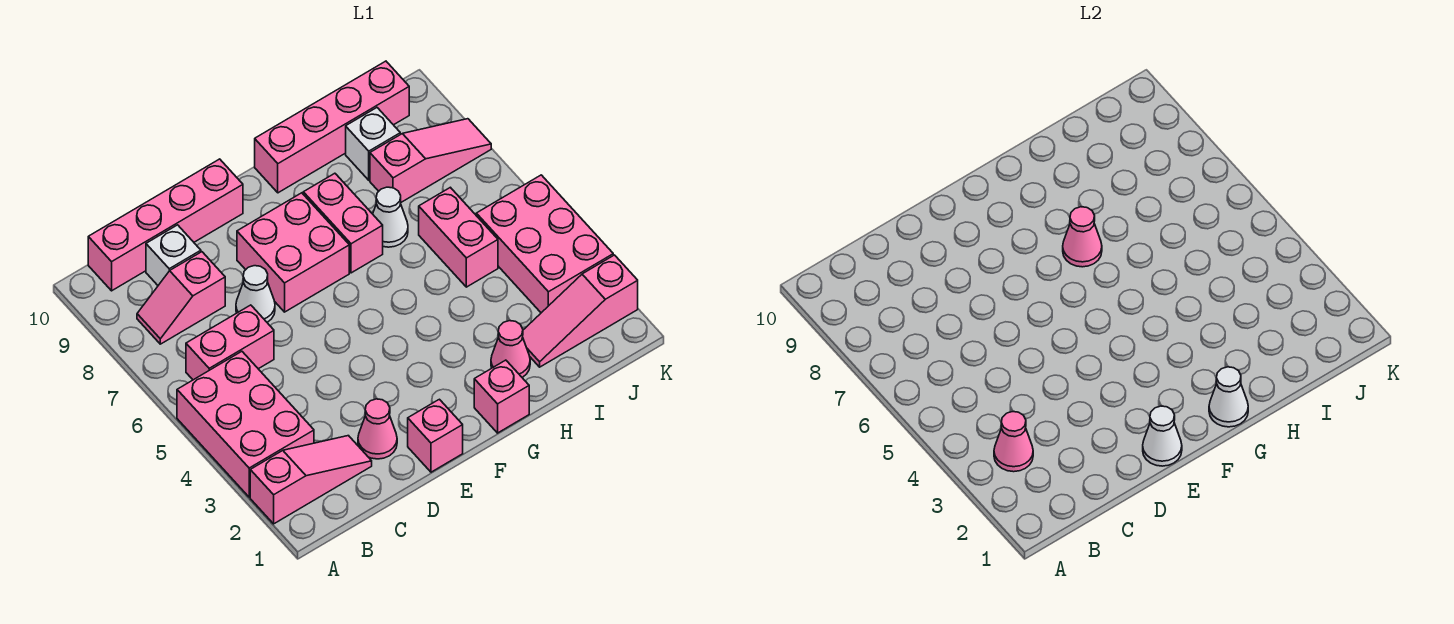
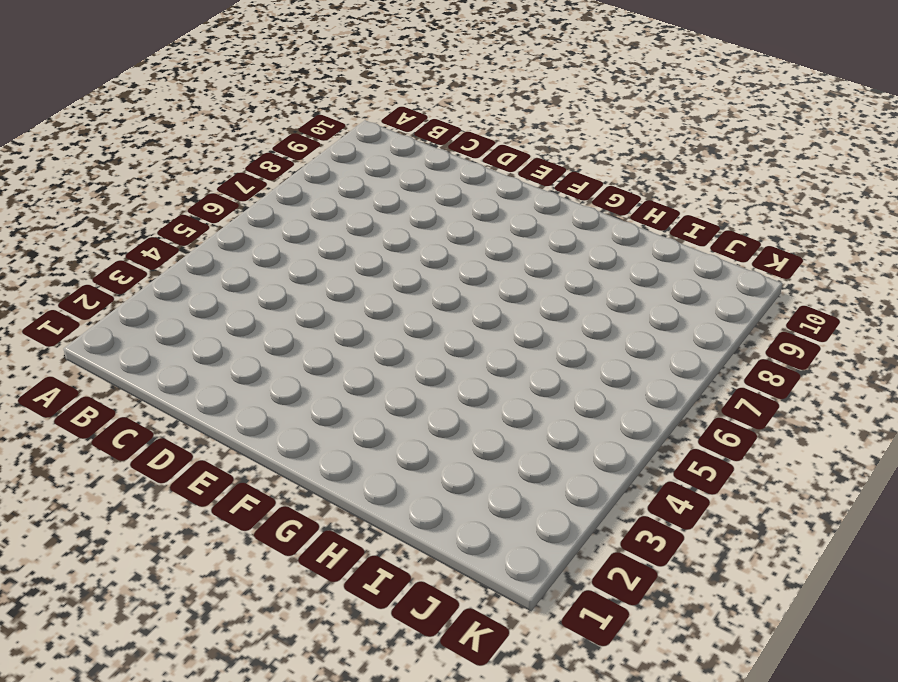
none -> pink slope A2:C2 level 1 top A
none -> pink brick A3:B5 level 1
none -> pink brick B6:C6 level 1

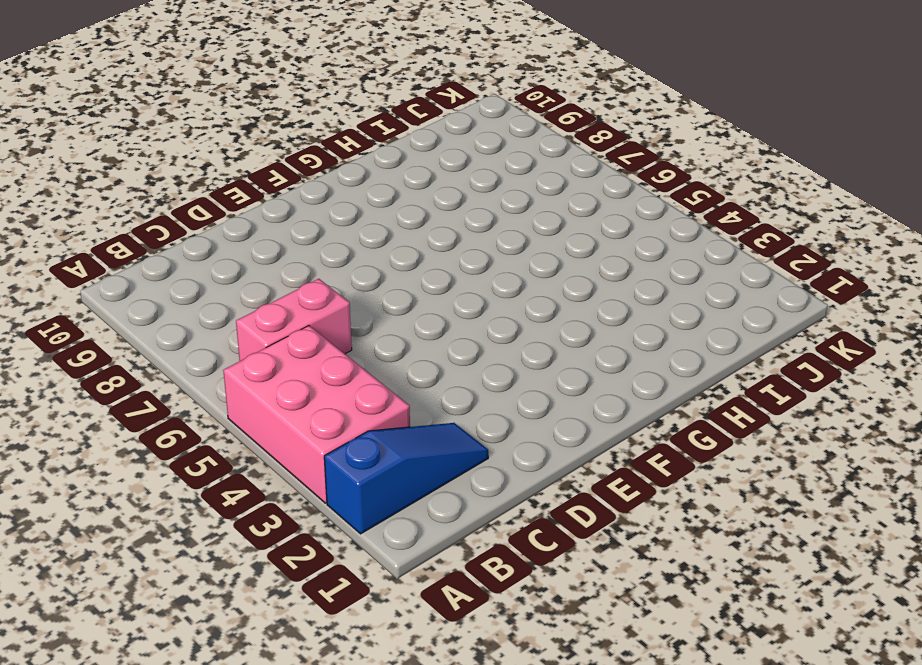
blue slope A2:C2 level 1 top A -> pink slope A2:C2 level 1 top A
none -> pink slope B8:C8 level 1 top C
none -> pink brick B10:E10 level 1
none -> white brick C9 level 1

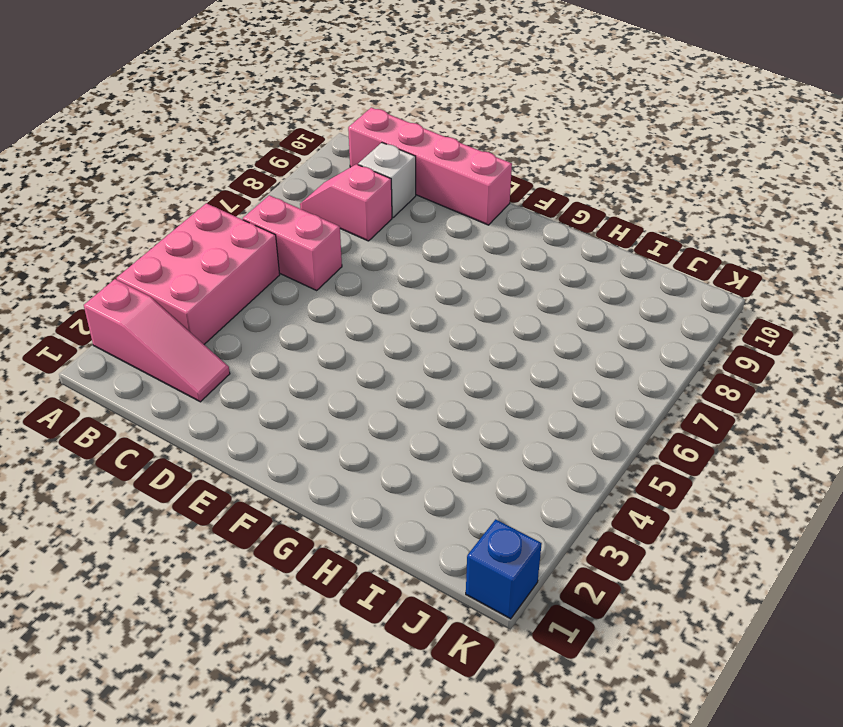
blue brick K1 level 1 -> none
none -> pink cone D2 level 1
none -> white cone D7 level 1
none -> pink brick E1 level 1

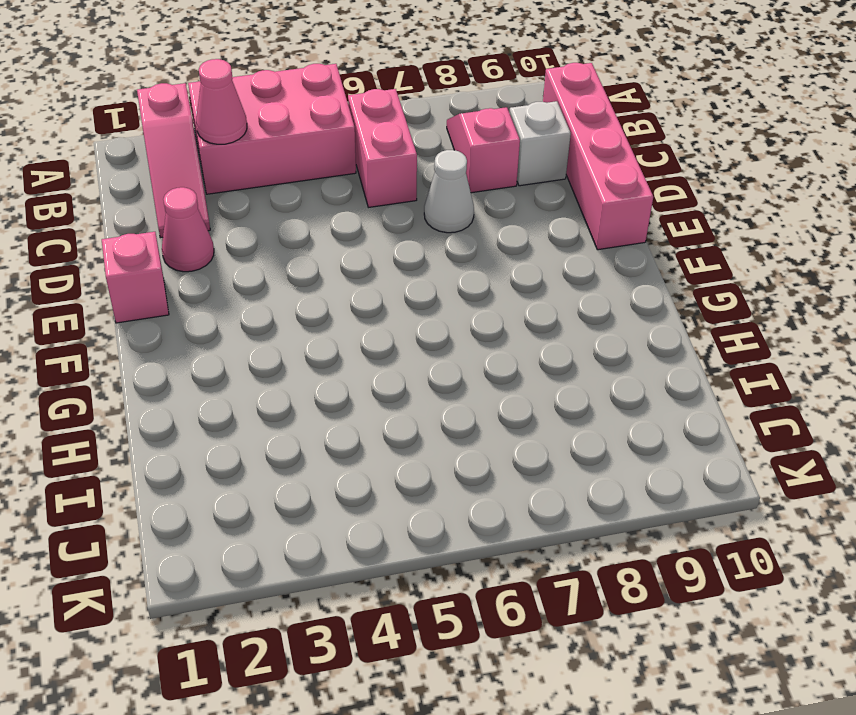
none -> pink brick E7:F8 level 1
none -> pink brick G1 level 1
none -> pink brick G7:G8 level 1

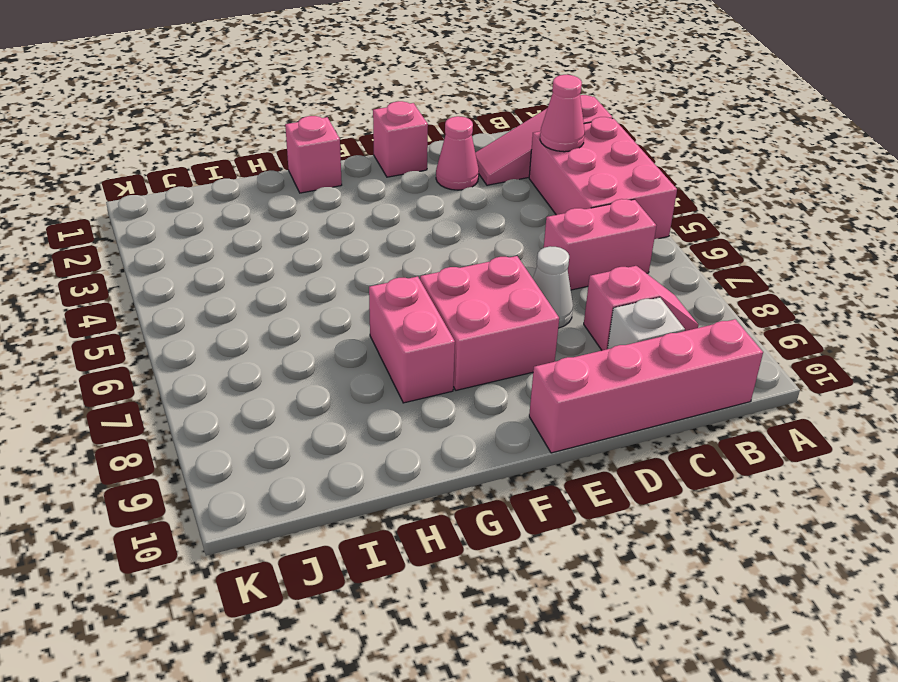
none -> pink brick G10:J10 level 1
none -> pink cone H2 level 1
none -> white cone H7 level 1

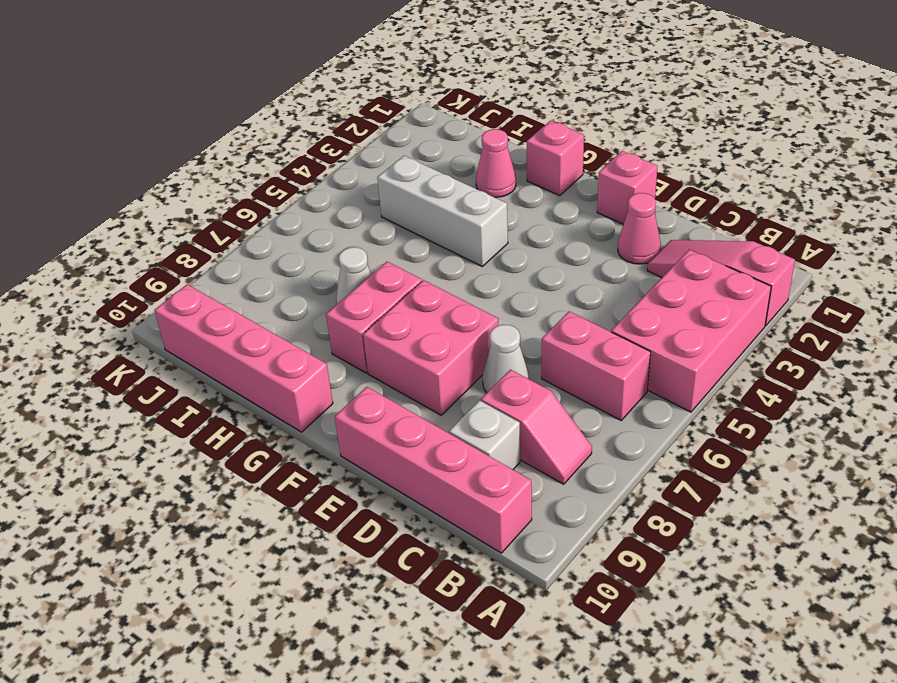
white brick G4:I4 level 1 -> none
none -> pink slope I2:K2 level 1 top K
none -> pink brick I5:I6 level 1
none -> pink slope I8:K8 level 1 top I

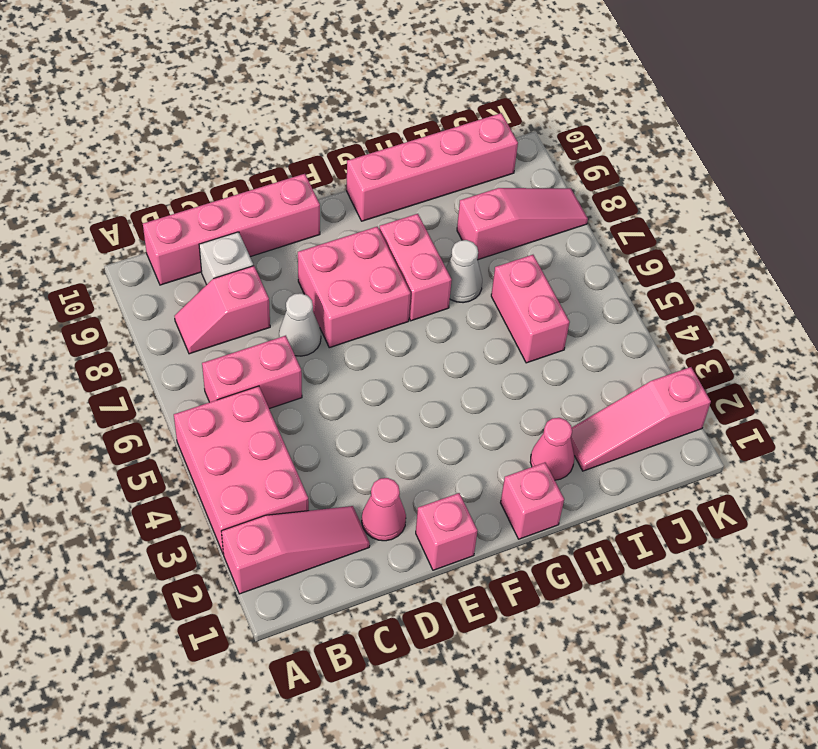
none -> white brick I9 level 1
none -> pink brick J3:K5 level 1
none -> pink cone B3 level 2

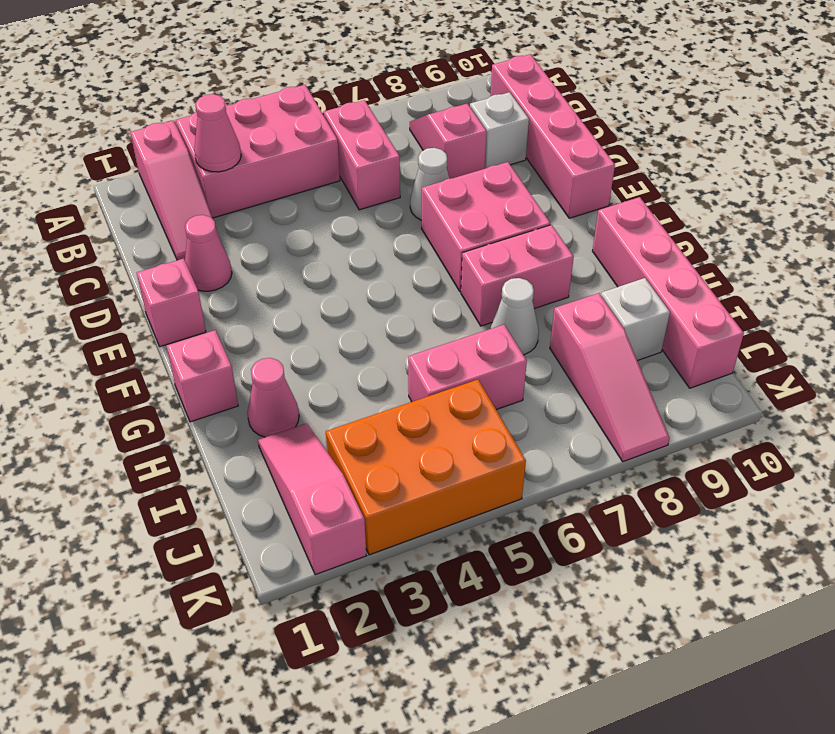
orange brick J3:K5 level 1 -> pink brick J3:K5 level 1
none -> white cone E1 level 2
none -> white cone G1 level 2
none -> pink cone G7 level 2

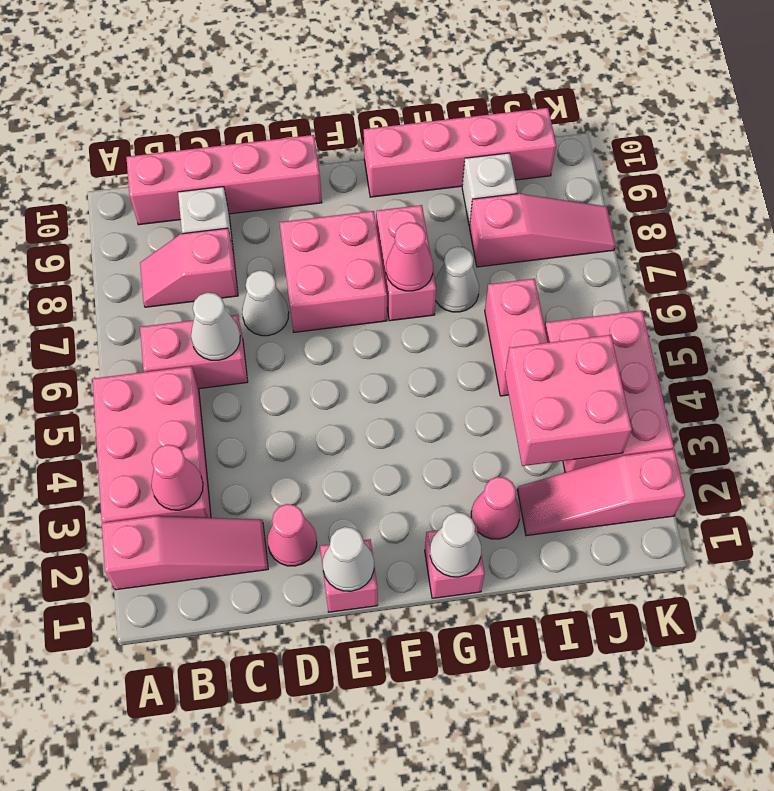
white cone C6 level 2 -> none
pink brick I3:J4 level 2 -> none

